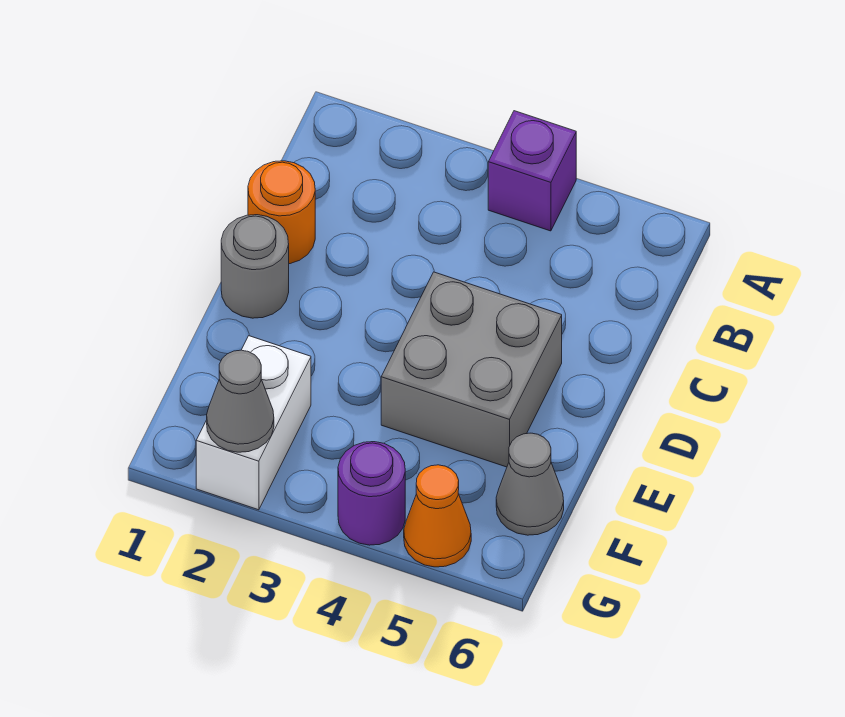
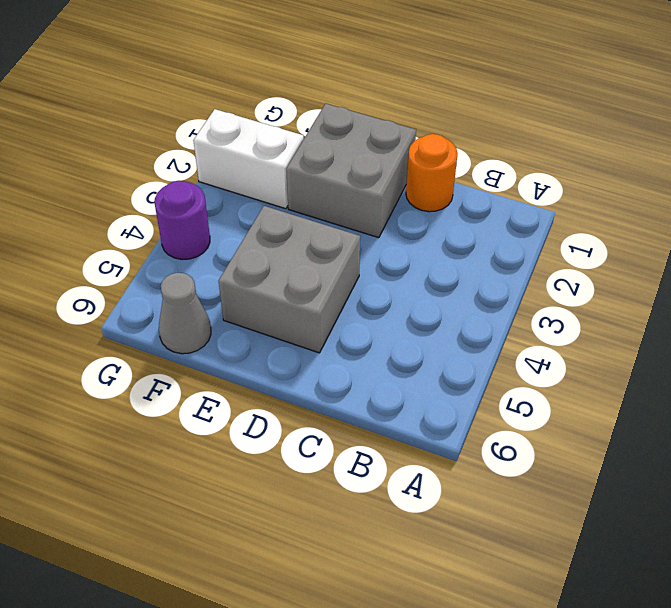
grey brick D1:E2 level 1 -> grey round brick D1 level 1
none -> purple brick A4 level 1
none -> orange cone G5 level 1

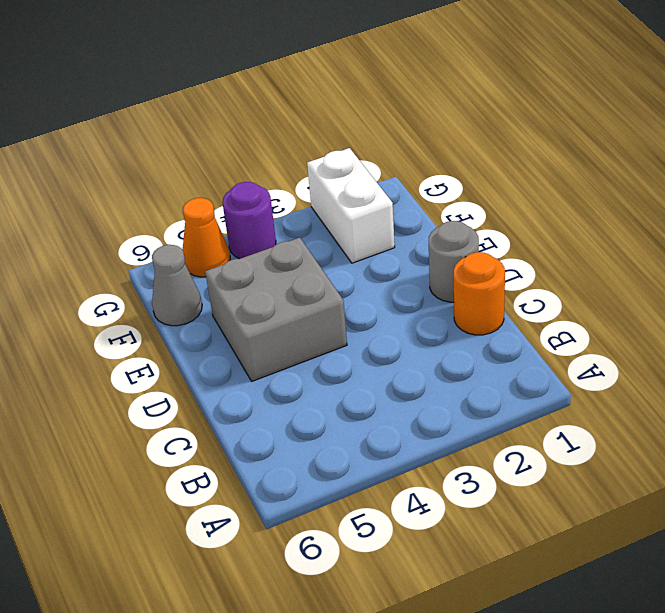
none -> purple brick A4 level 1
none -> grey cone G2 level 2

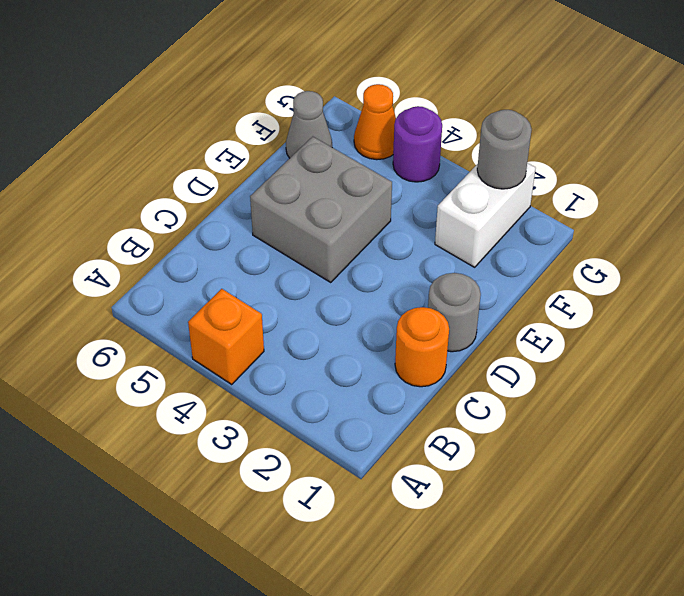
orange brick A4 level 1 -> purple brick A4 level 1
grey round brick G2 level 2 -> grey cone G2 level 2

